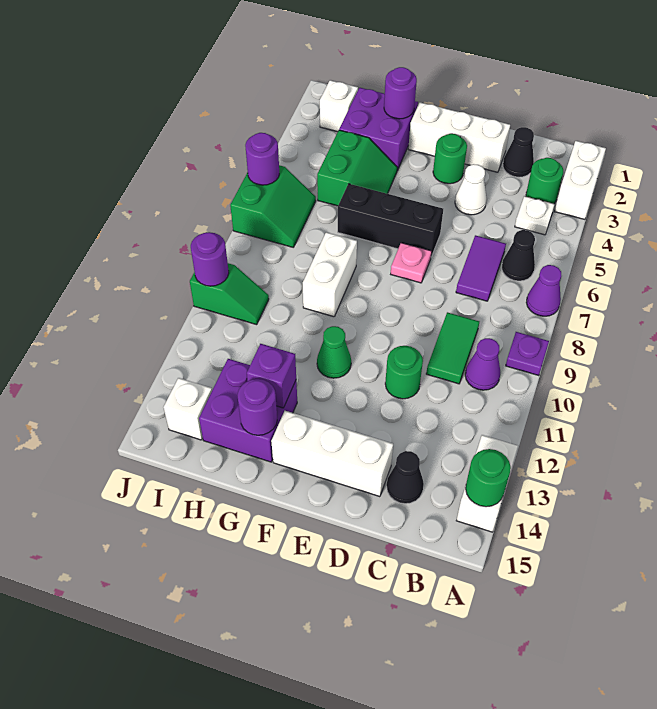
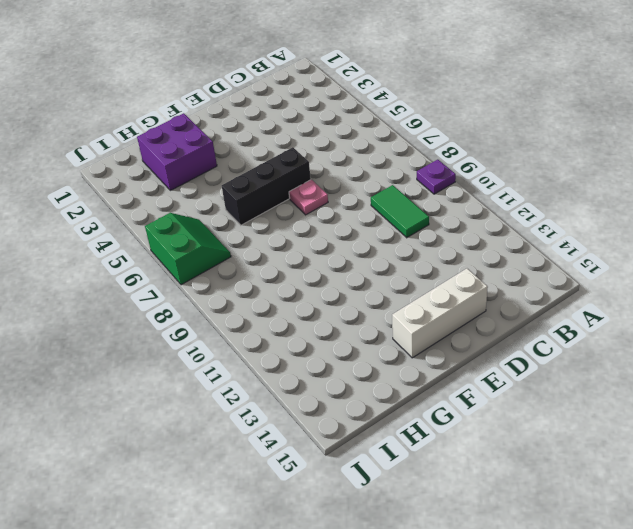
none -> white brick A2:A3 level 1
none -> purple cone A7 level 1
none -> white brick A13:A14 level 1
none -> green round brick B3 level 1

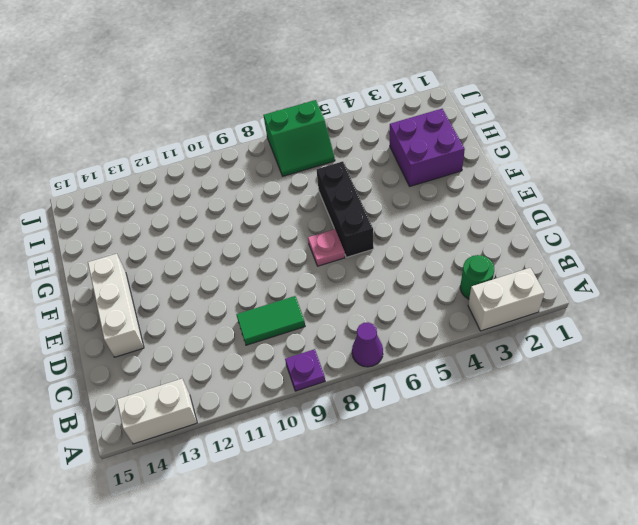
none -> white plate B4 level 1
none -> black cone B6 level 1
none -> purple cone B10 level 1
none -> black cone C2 level 1

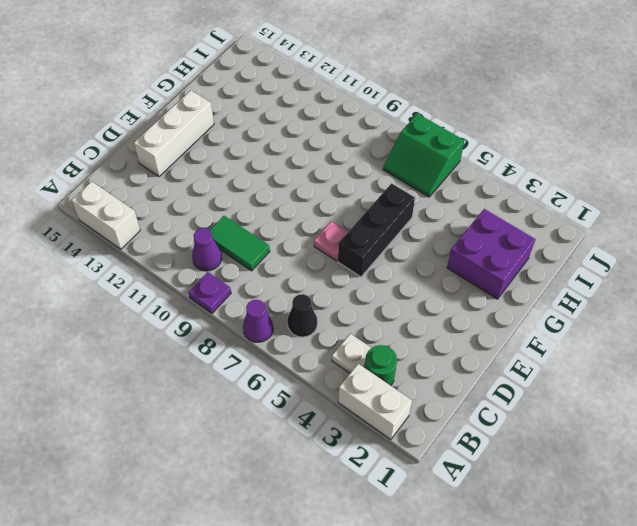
none -> black cone C2 level 1
none -> purple tile C6:C7 level 1
none -> black cone C14 level 1
none -> white brick D2:F2 level 1

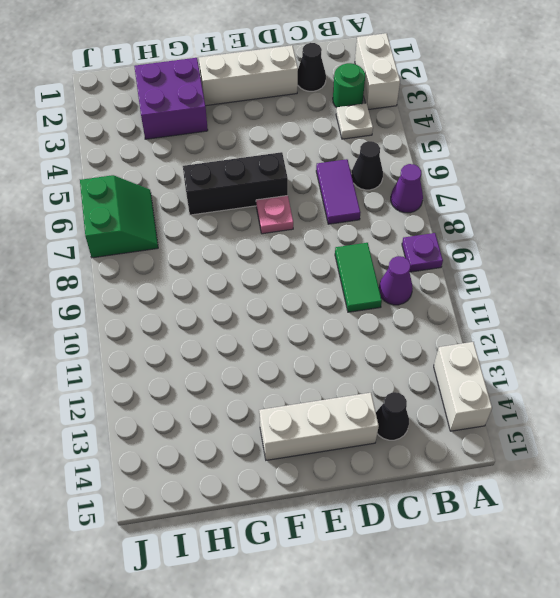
none -> white cone D4 level 1
none -> green round brick D11 level 1
none -> green round brick E3 level 1
none -> green cone F11 level 1

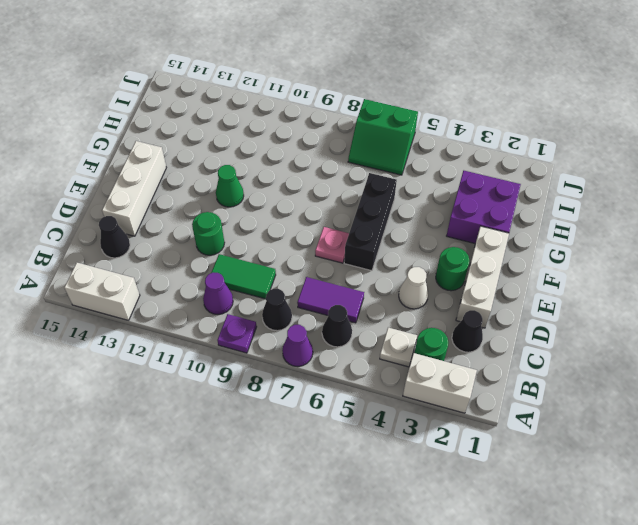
black cone B8 level 1 -> none
none -> green slope G4:H5 level 1 top H
none -> white brick G8:G9 level 1
none -> purple brick G13:H14 level 1
none -> white brick I2 level 1

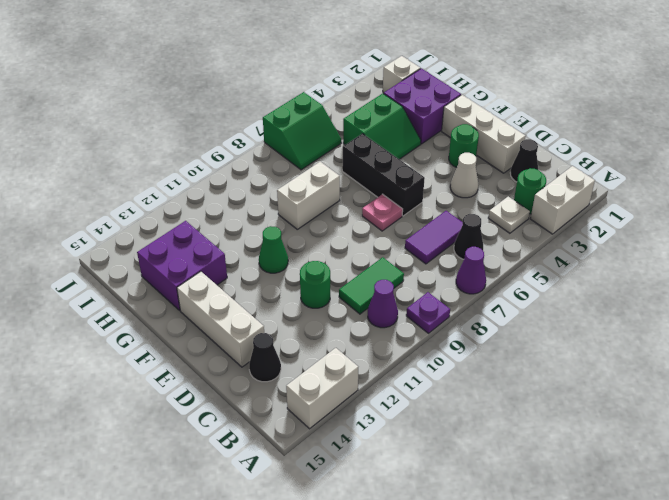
none -> green slope I10:J10 level 1 top J
none -> white brick I14 level 1
none -> green round brick A14 level 2
none -> purple round brick G2 level 2

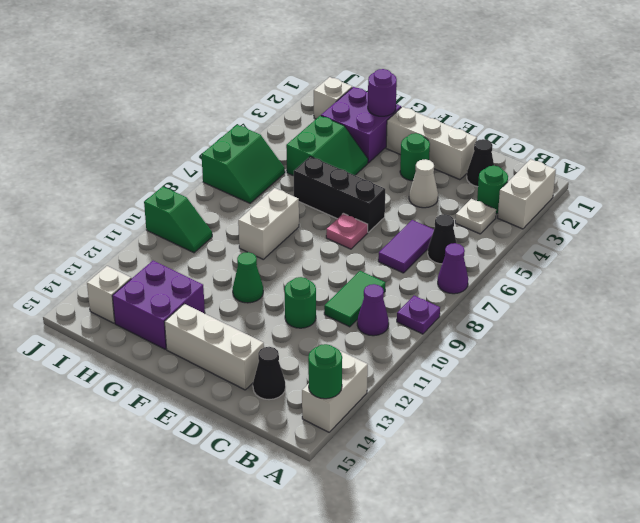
none -> purple brick G13 level 2
none -> purple round brick G14 level 2
none -> purple round brick J6 level 2
none -> purple round brick J10 level 2

